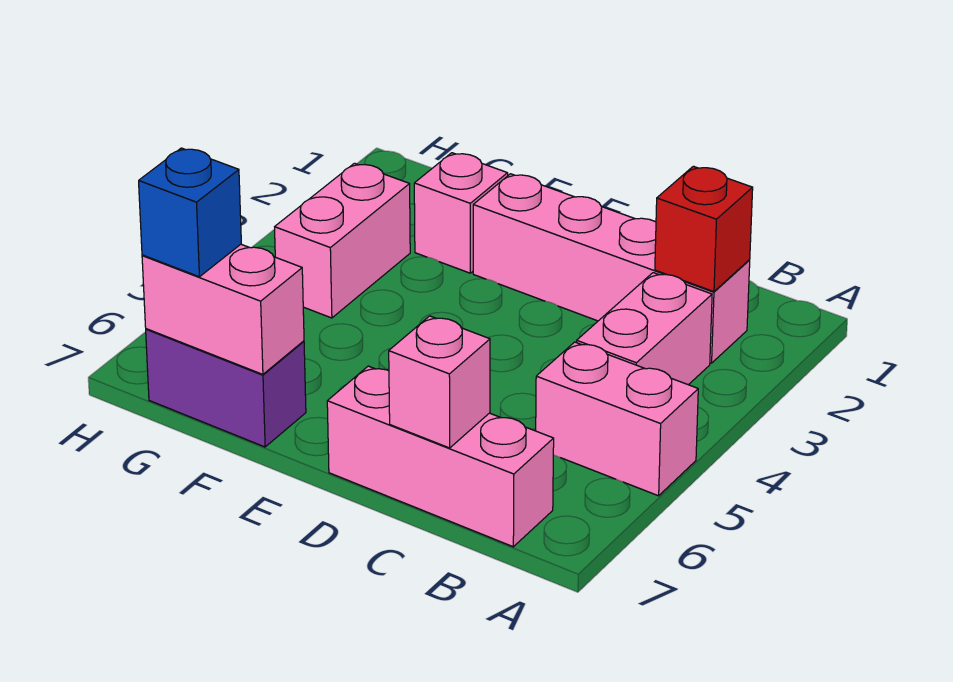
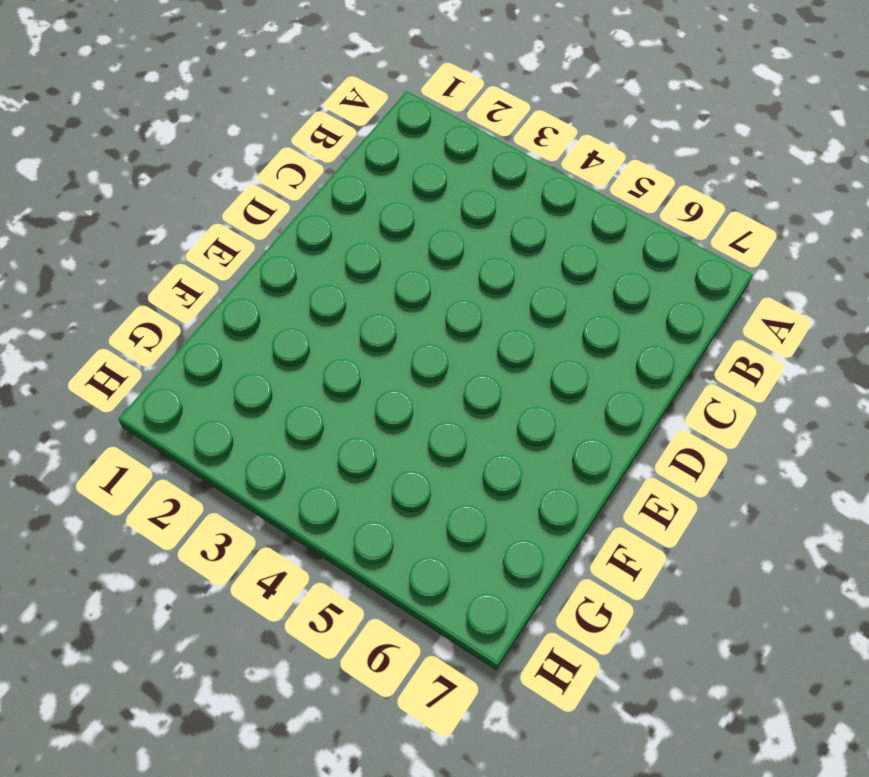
none -> pink brick A5:B5 level 1
none -> pink brick B2:E2 level 1

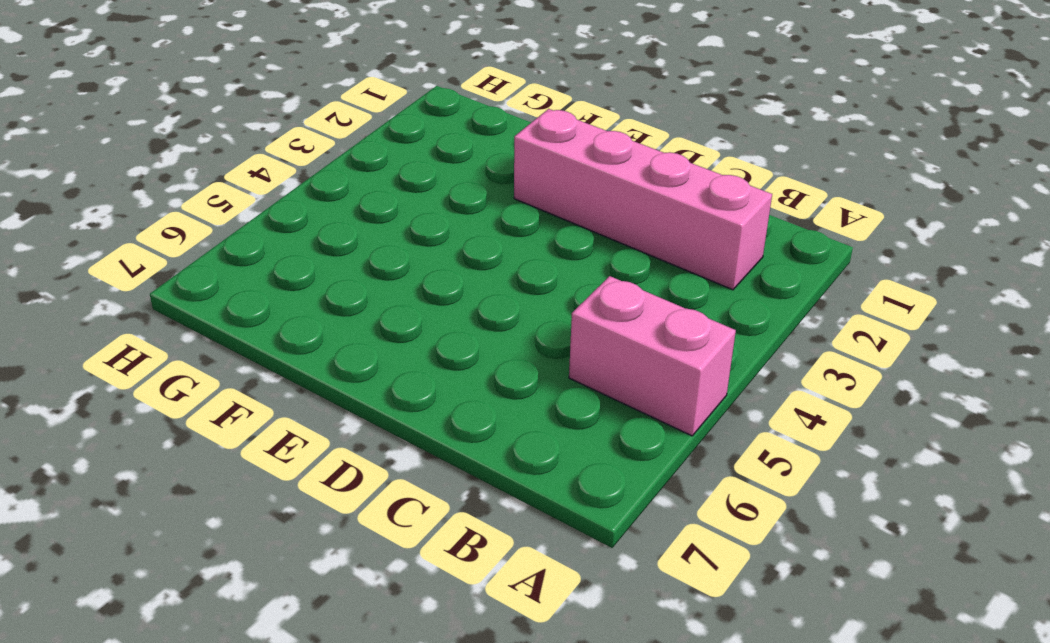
none -> pink brick B3:B4 level 1
none -> pink brick B7:D7 level 1

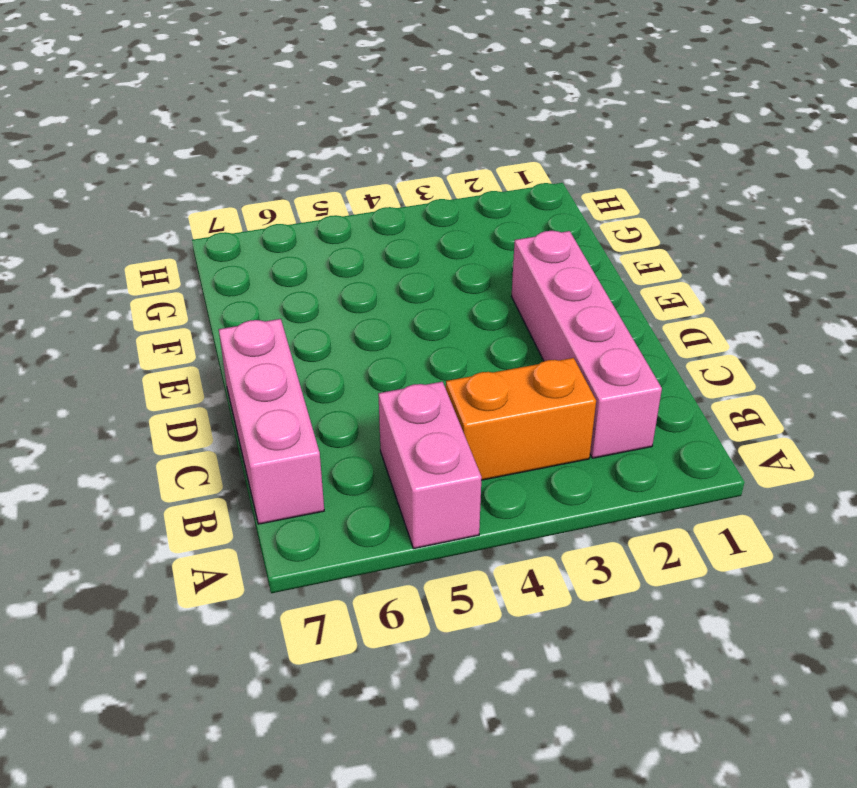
orange brick B3:B4 level 1 -> pink brick B3:B4 level 1
none -> pink brick F2 level 1
none -> purple brick F7:G7 level 1

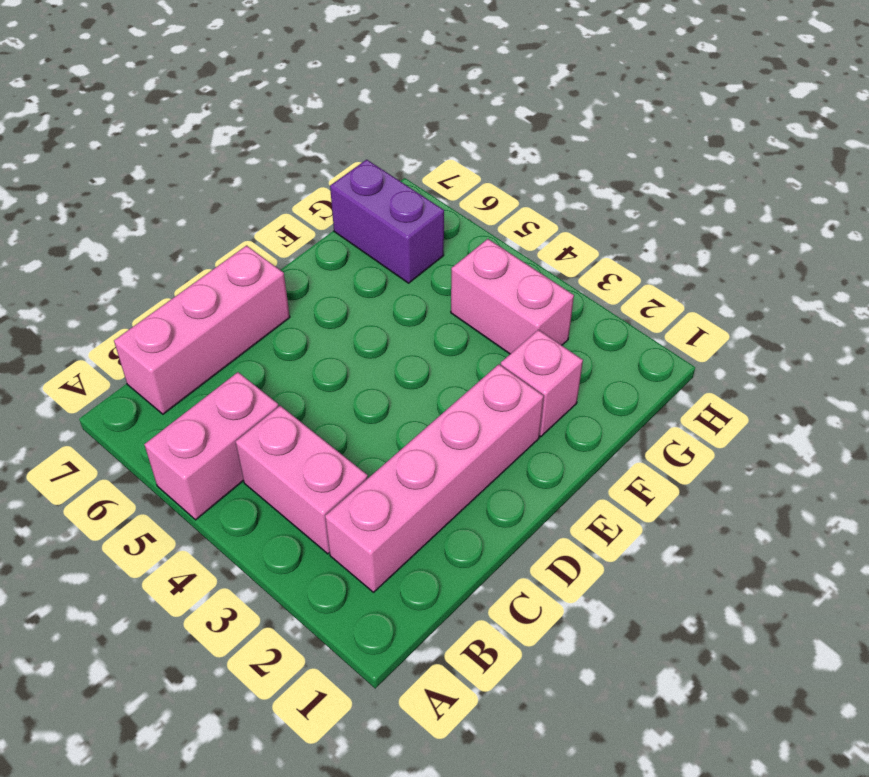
purple brick G6:G7 level 1 -> purple brick F7:G7 level 1
none -> red brick B2 level 2
none -> pink brick C7 level 2

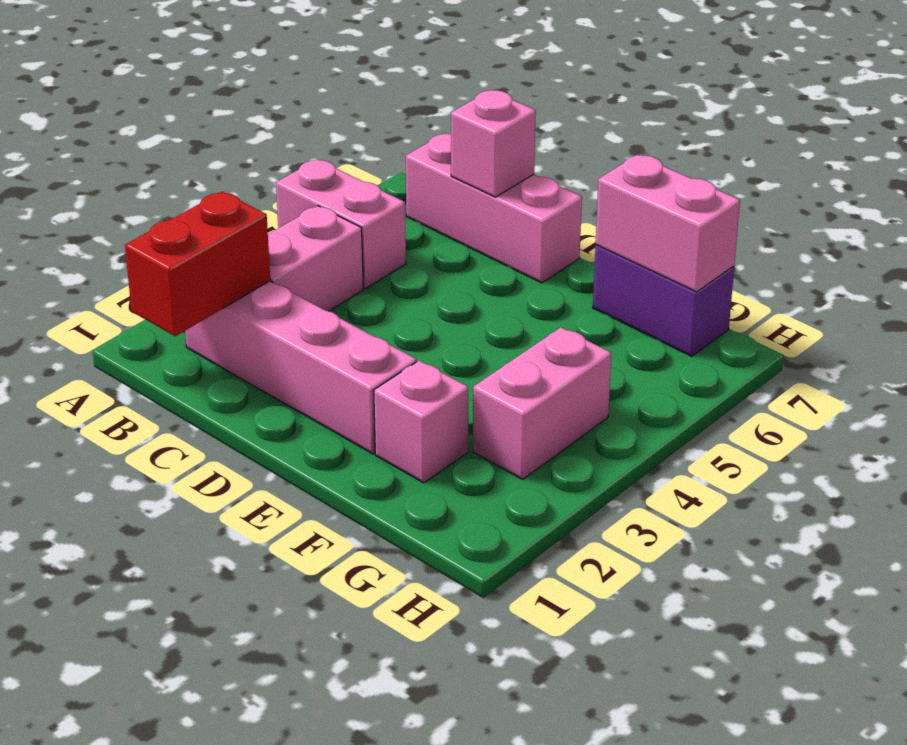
red brick B1:B2 level 2 -> red brick B2 level 2
none -> blue brick G7 level 3

